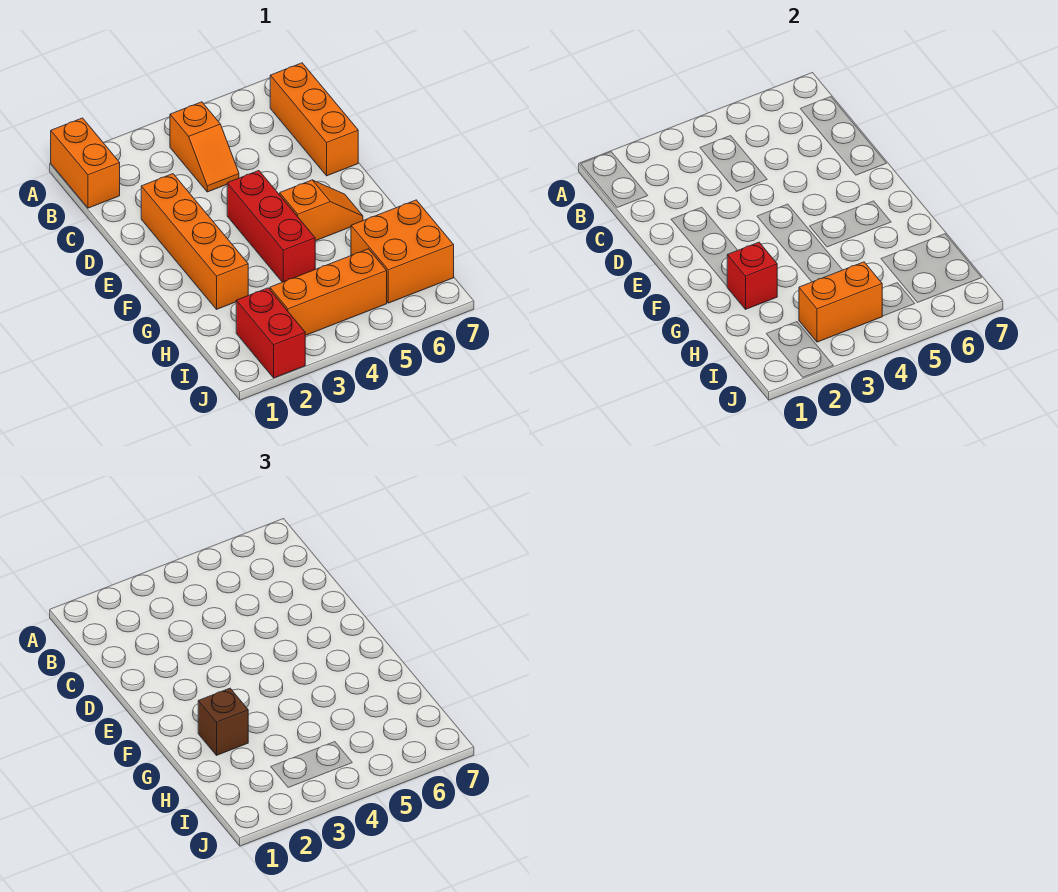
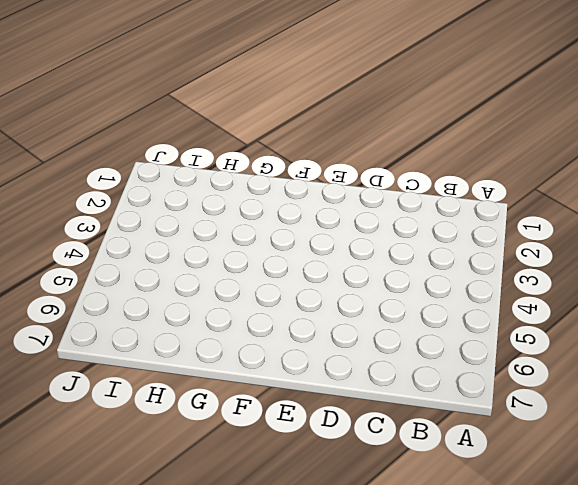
none -> orange brick A1:B1 level 1
none -> orange slope B4:C4 level 1 top B
none -> orange brick B7:D7 level 1

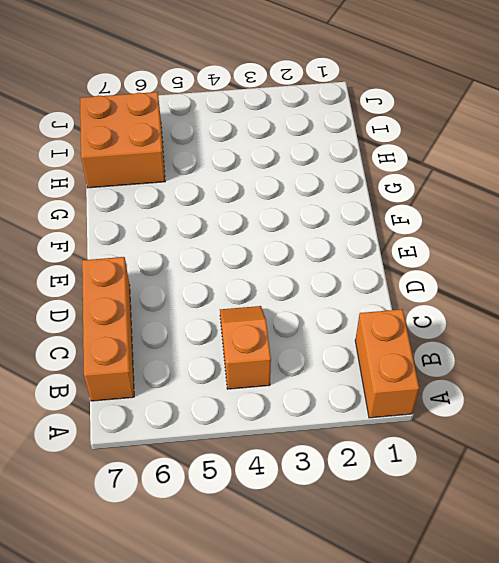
none -> orange brick D2:G2 level 1
none -> red brick E4:G4 level 1
none -> orange slope F5:F6 level 1 top 5

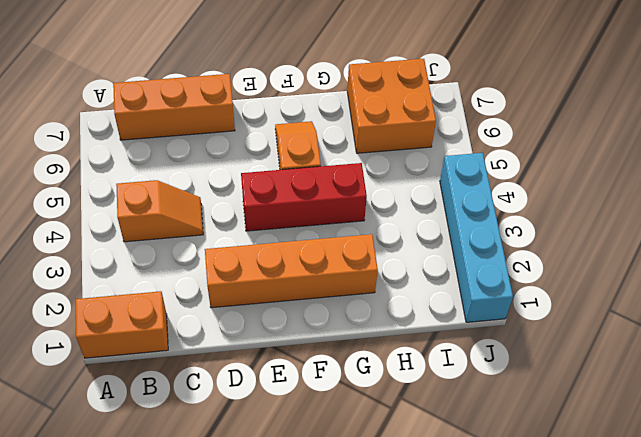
cyan brick J1:J4 level 1 -> red brick I2:J2 level 1
none -> orange brick I3:I5 level 1
none -> red brick G2 level 2
none -> orange brick I3:I4 level 2

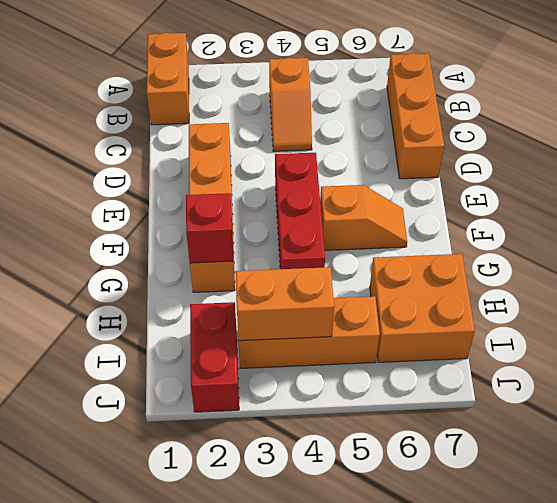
none -> brown brick G2 level 3

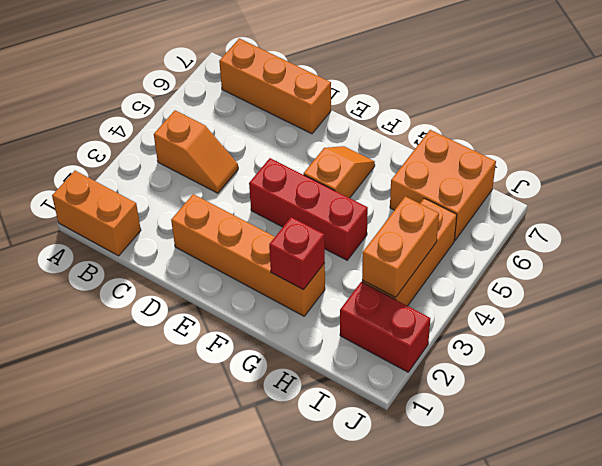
none -> brown brick G2 level 3

